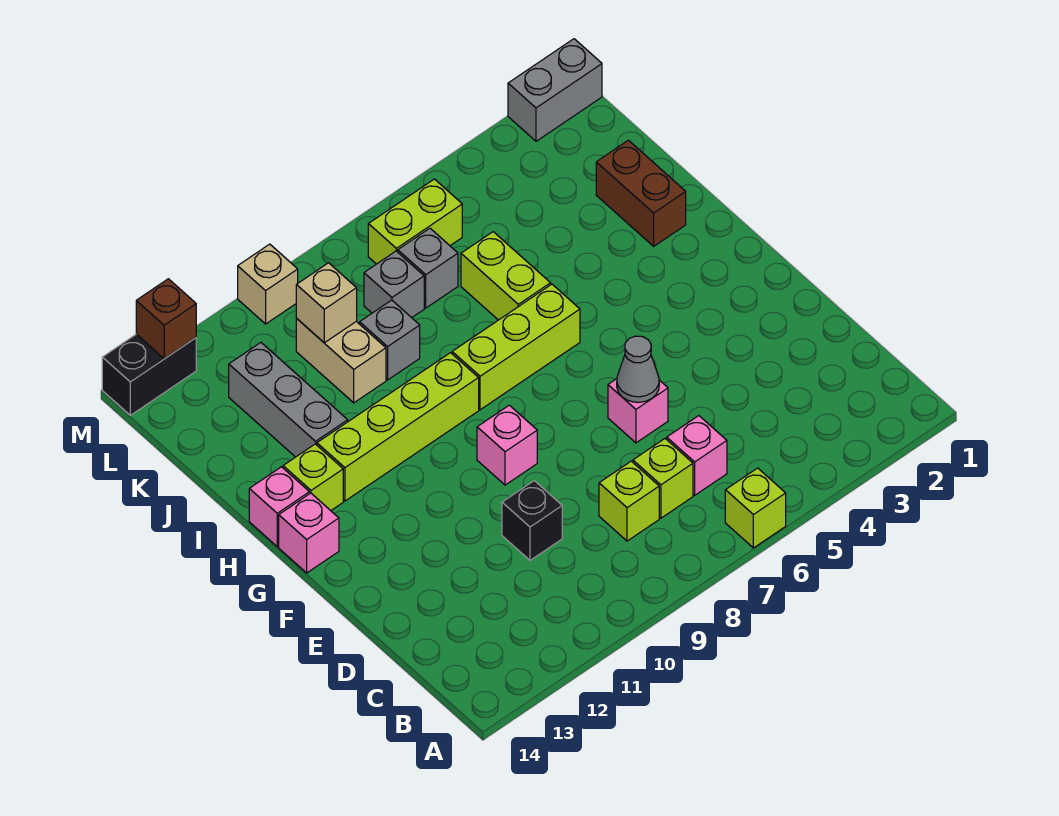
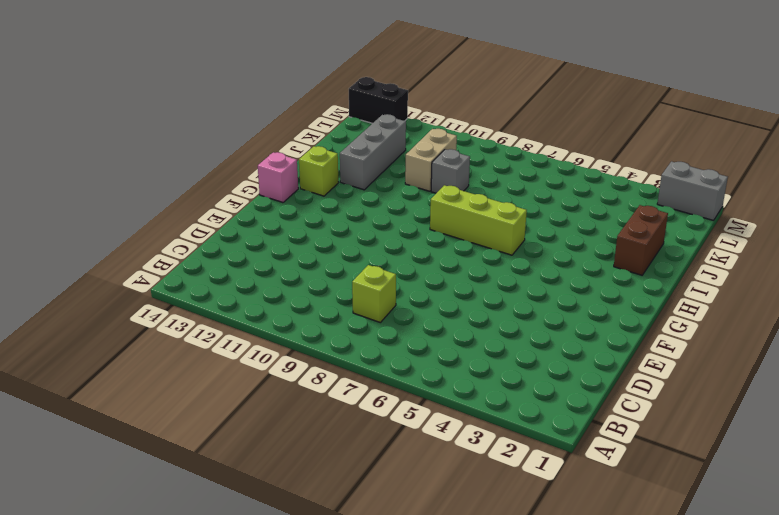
none -> lime brick A6 level 1
none -> pink brick C6 level 1
none -> lime brick C7 level 1

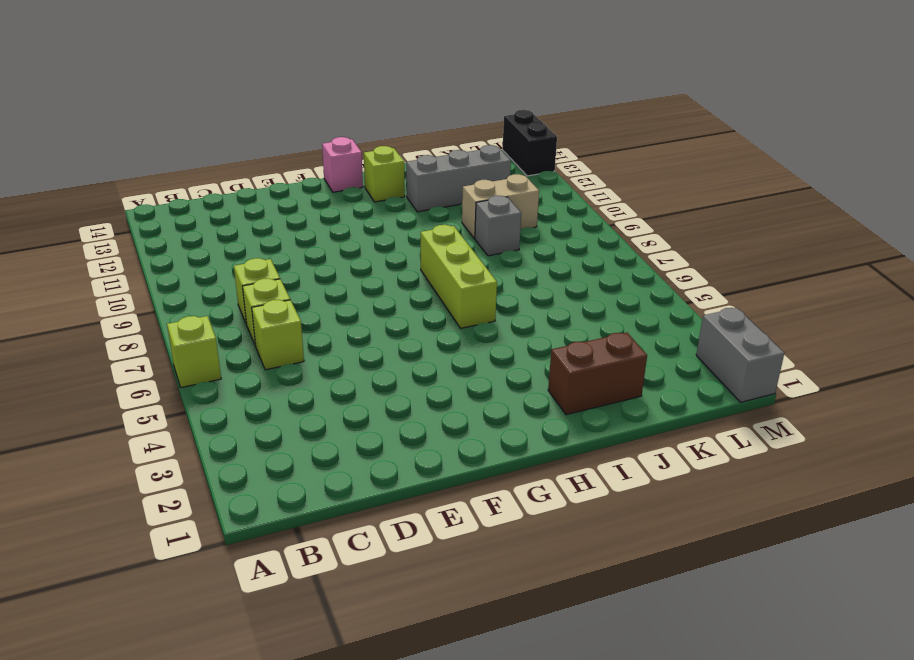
lime brick C6 level 1 -> pink brick C6 level 1
none -> black brick D10 level 1
none -> pink brick E6 level 1
none -> pink brick F9 level 1

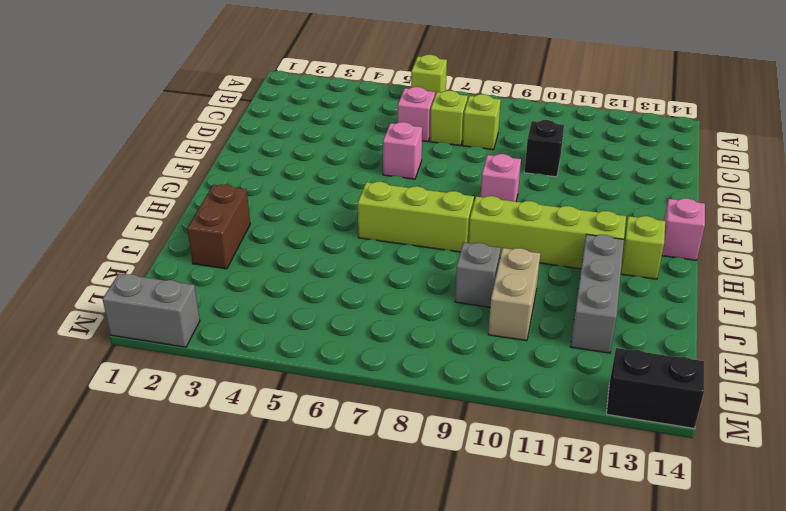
none -> pink brick H14 level 1
none -> lime brick I6:J6 level 1
none -> grey brick K7 level 1

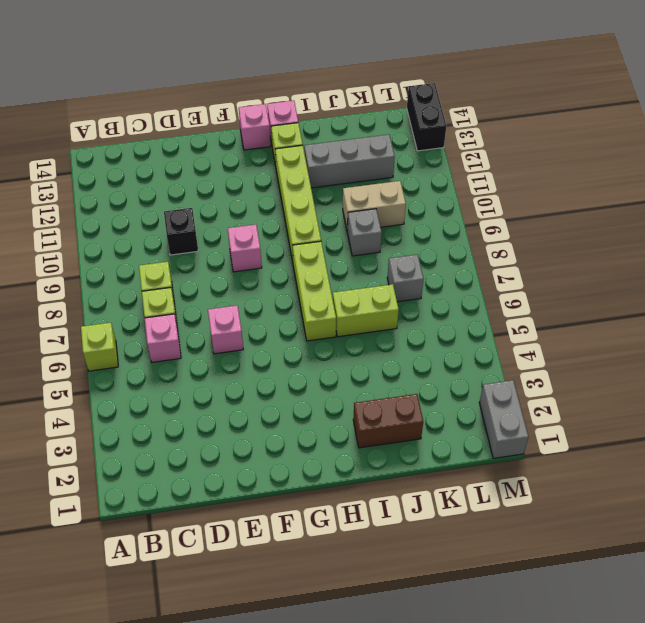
none -> grey brick K8 level 1
none -> lime brick L6:L7 level 1
none -> tan brick M10 level 1

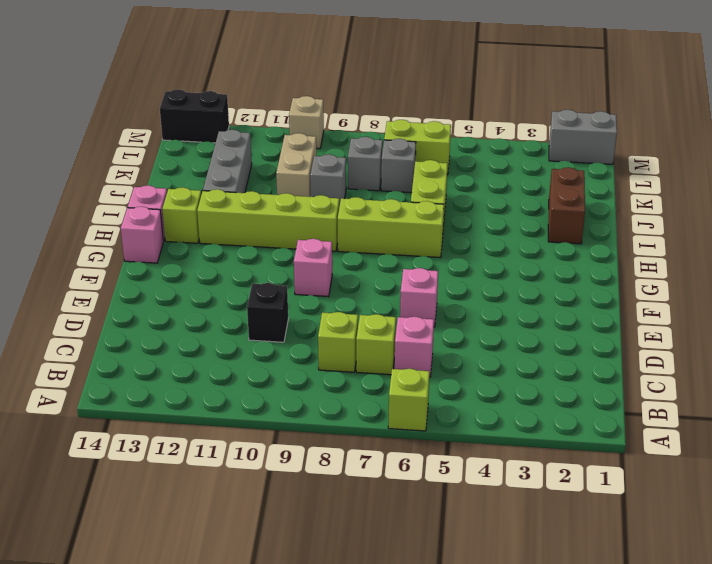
none -> grey cone E6 level 2
none -> tan brick K10 level 2
none -> brown brick M13 level 2

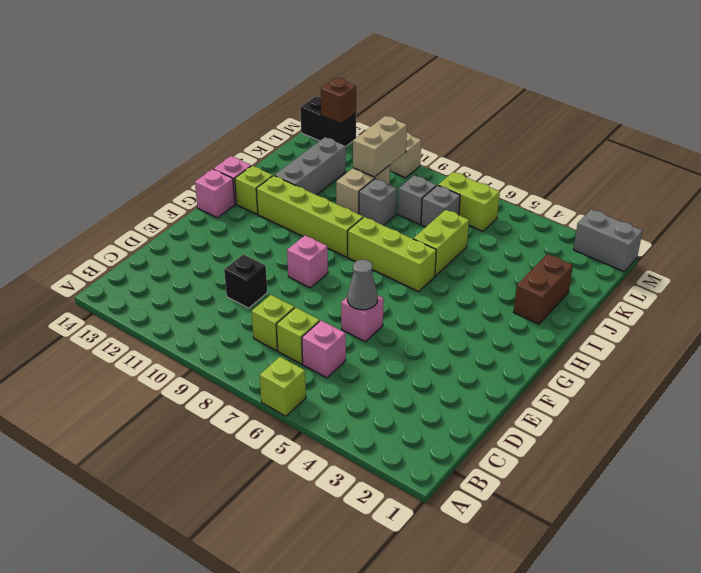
tan brick K10:L10 level 2 -> tan brick K10 level 2

